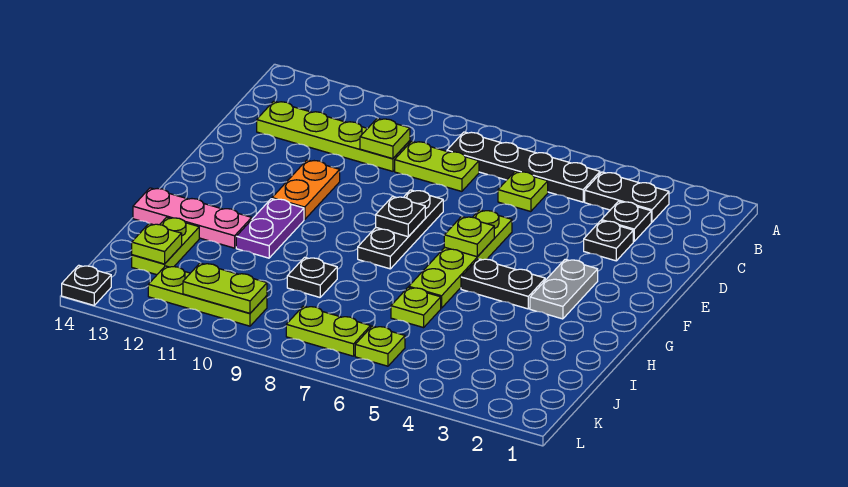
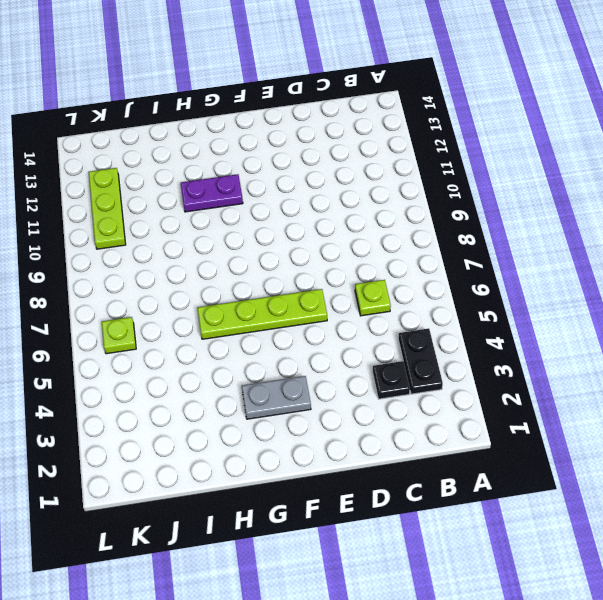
none -> black plate B5:B8 level 1
none -> lime plate C8:C9 level 1
none -> lime plate C10:C13 level 1

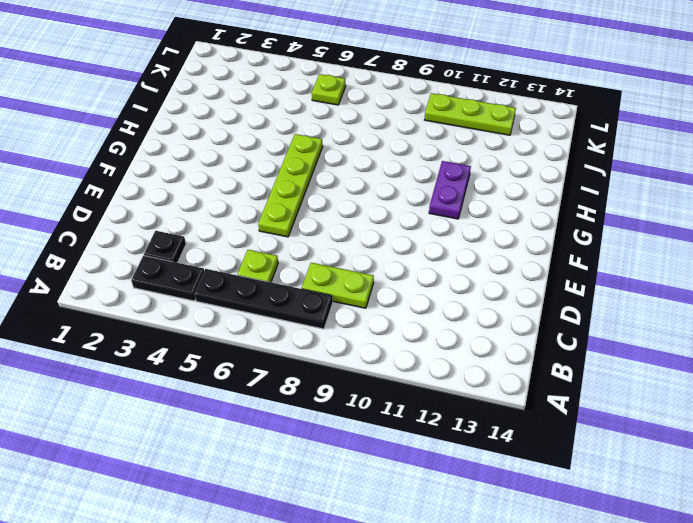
none -> lime plate C10:C13 level 1
none -> black plate D3 level 1
none -> black plate E8:G8 level 1

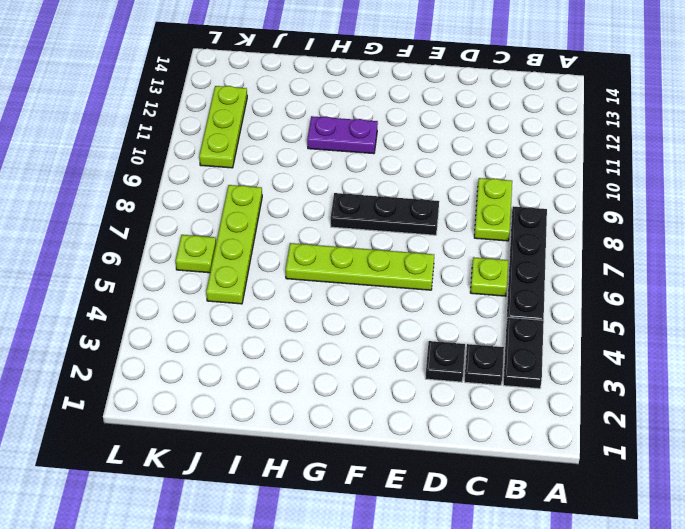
lime plate J5:J8 level 1 -> lime plate C10:C13 level 1
none -> orange plate E11:F11 level 1
none -> grey plate F3:G3 level 1
none -> black plate G4:G5 level 1

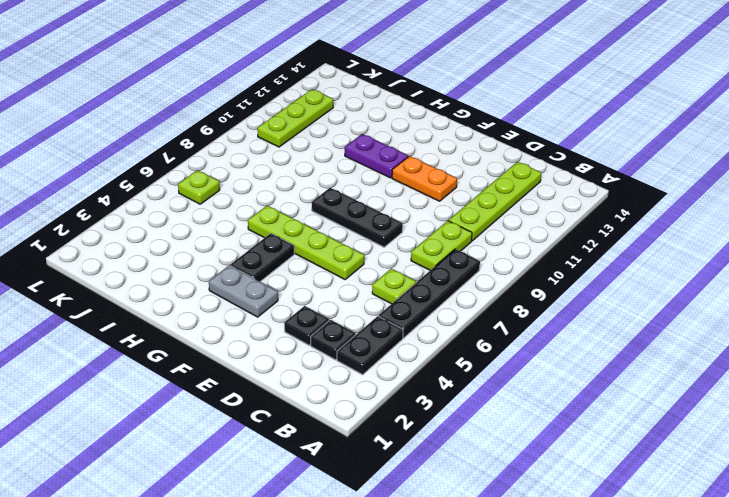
none -> pink plate H12:H14 level 1
none -> lime plate I6 level 1
none -> black plate I9 level 1

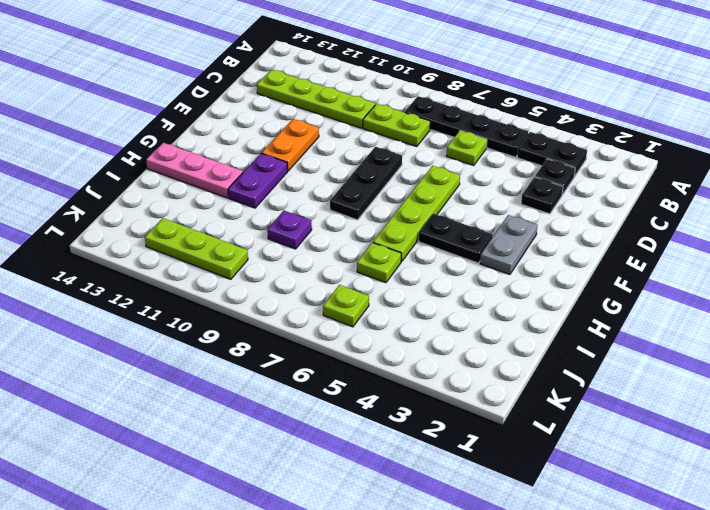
purple plate I9 level 1 -> black plate I9 level 1
none -> lime plate I13:J13 level 1
none -> lime plate K7:K8 level 1
none -> black plate L14 level 1

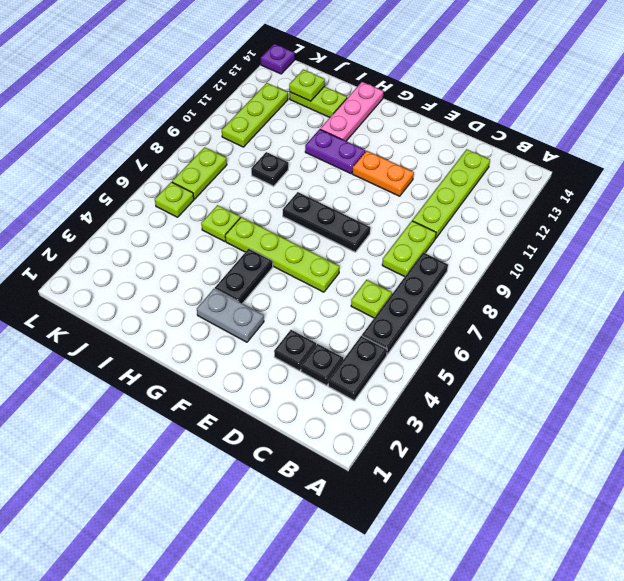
purple plate L14 level 1 -> black plate L14 level 1
none -> lime plate C10 level 2
none -> lime plate F6 level 2
none -> black plate F8 level 2

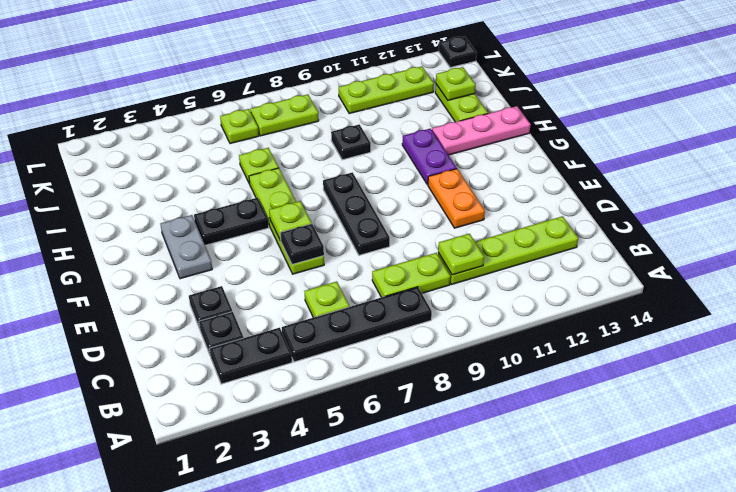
black plate E6 level 2 -> black plate F8 level 2
none -> lime plate K10:K11 level 2

